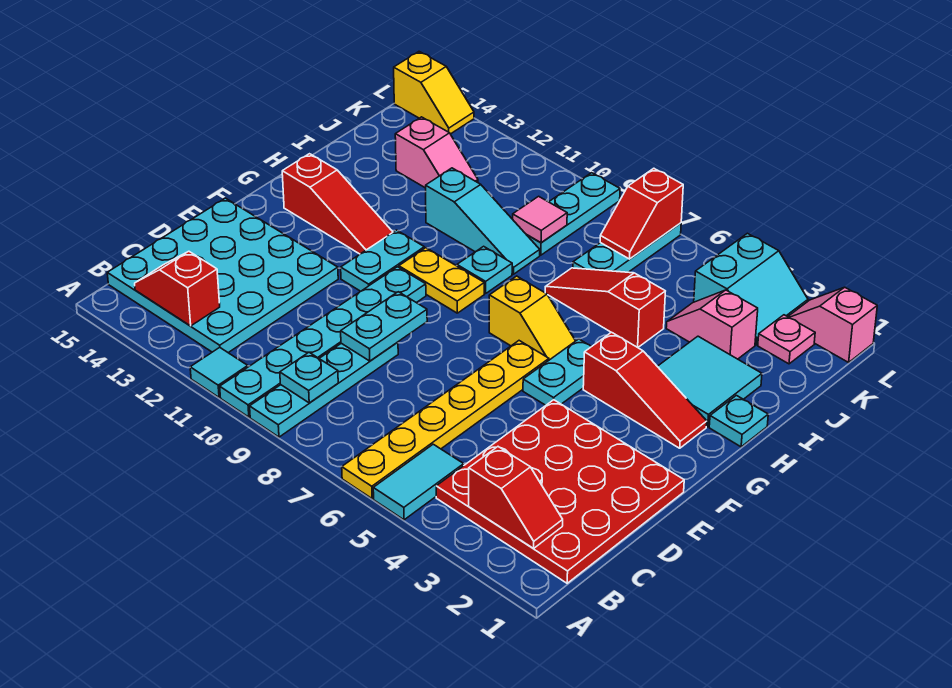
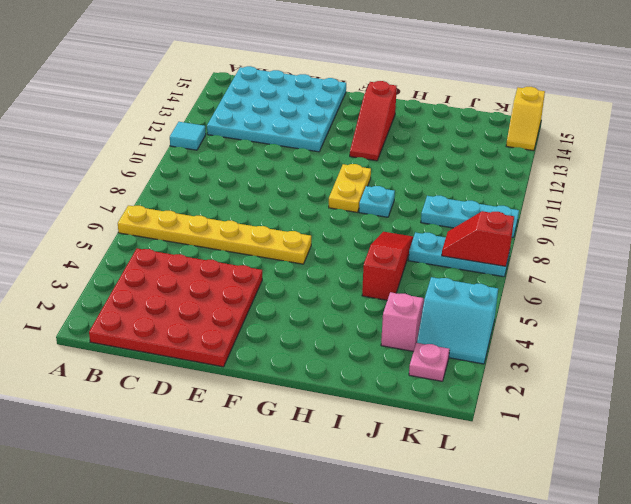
none -> cyan tile A5:B5 level 1
none -> cyan plate A9:D9 level 1
none -> cyan plate A10:F10 level 1
none -> cyan plate F5:G5 level 1

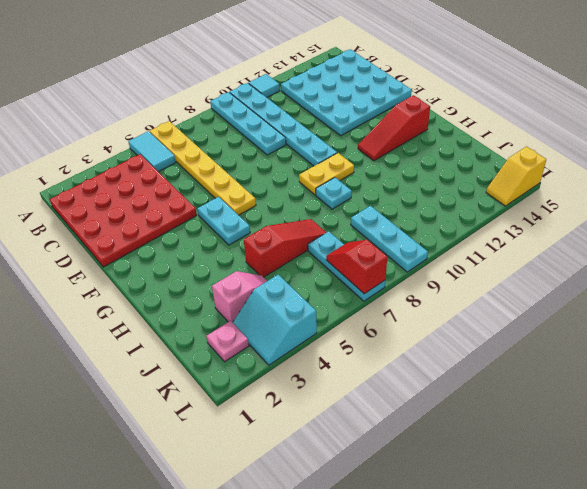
none -> cyan plate F11:G11 level 1
none -> red slope G2:G4 level 1 top 4
none -> yellow slope G6:G7 level 1 top 7
none -> cyan plate H1 level 1

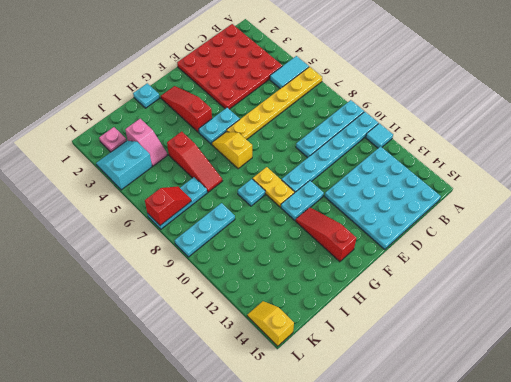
none -> cyan tile H2:I3 level 1
none -> cyan slope I9:I11 level 1 top 11
none -> pink slope J12:J13 level 1 top 13
none -> pink slope L1:L2 level 1 top 1

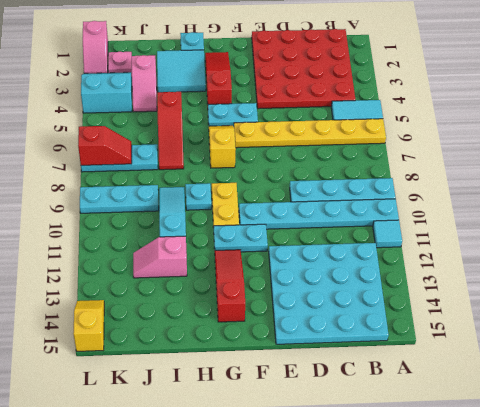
pink slope I12:J12 level 1 top I -> pink slope J12:J13 level 1 top 13
none -> red slope B2:B3 level 2 top 3
none -> cyan plate B9 level 2
none -> red slope B13:B14 level 2 top 13
none -> cyan plate D9:E9 level 2

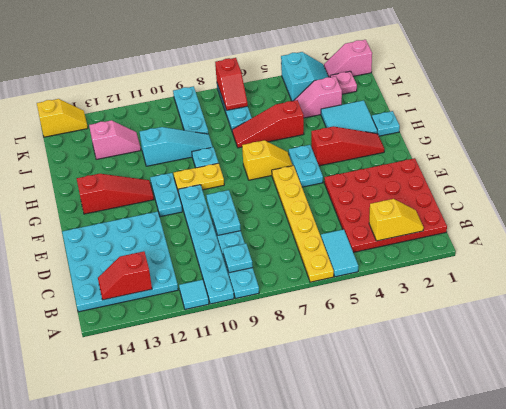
yellow slope B2:B3 level 2 top 3 -> red slope B2:B3 level 2 top 3
none -> pink tile J9 level 2

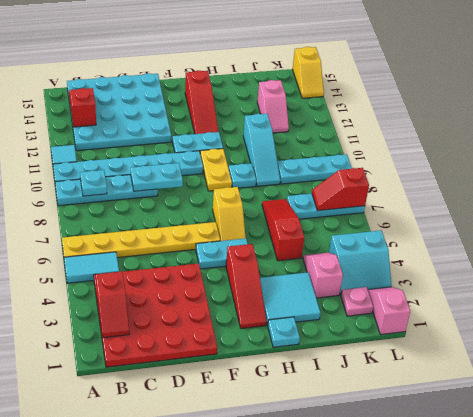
none -> pink tile J9 level 2

